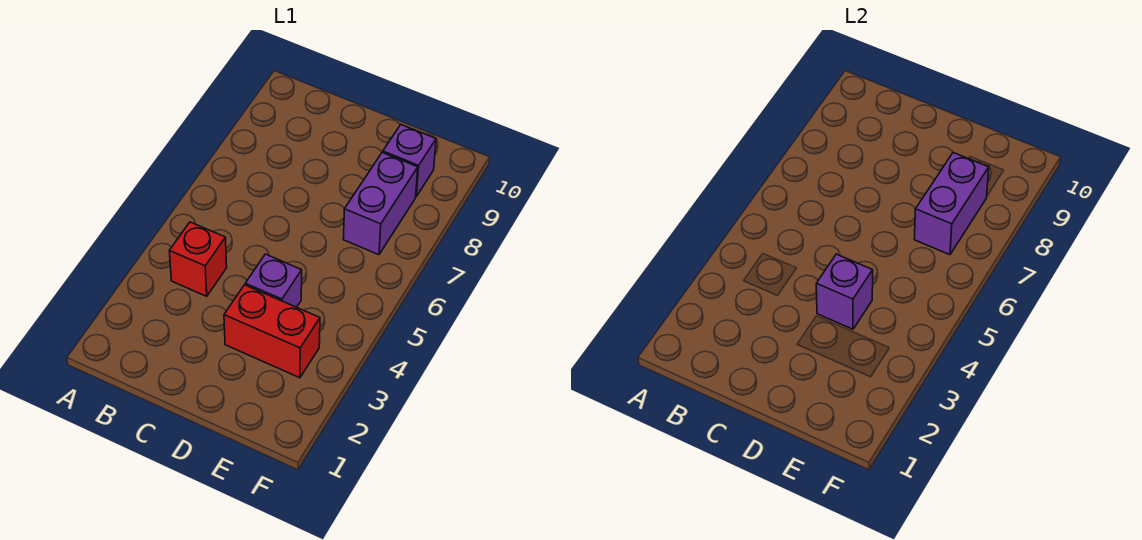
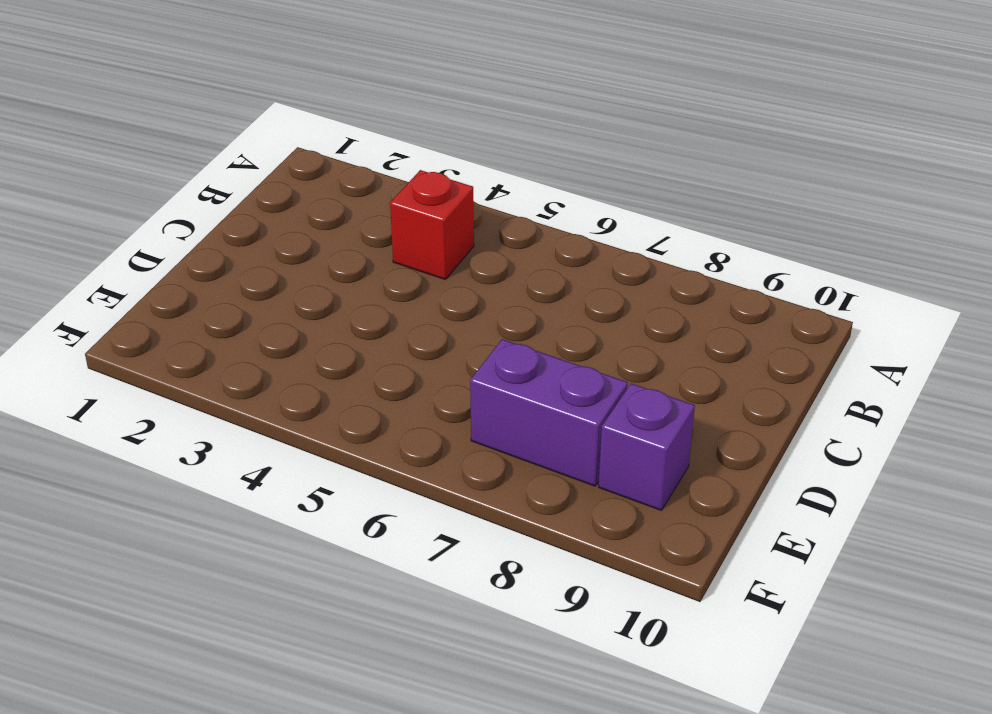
none -> red brick D3:E3 level 1
none -> purple brick D4 level 1

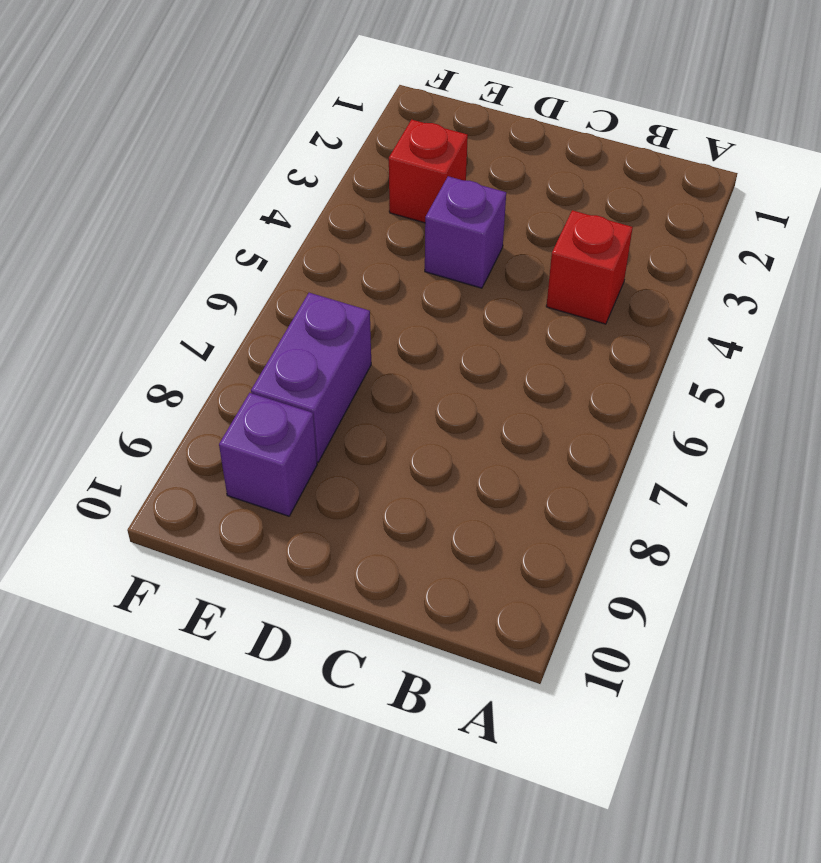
red brick E3 level 1 -> red brick D3:E3 level 1
none -> purple brick D4 level 2
none -> purple brick E7:E8 level 2

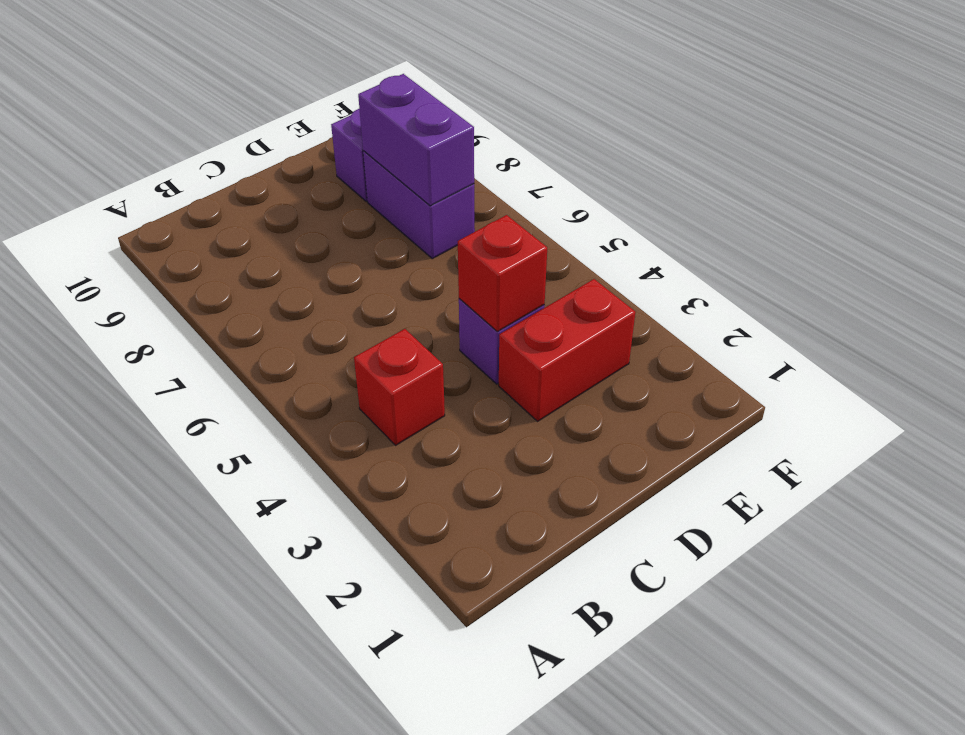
red brick D4 level 2 -> purple brick D4 level 2

